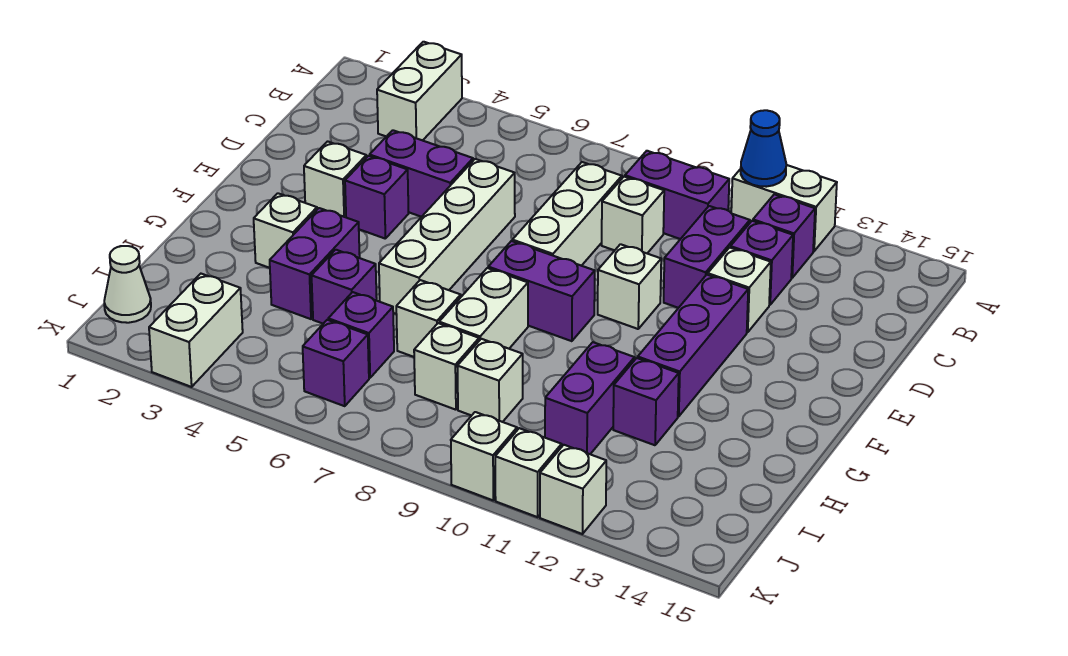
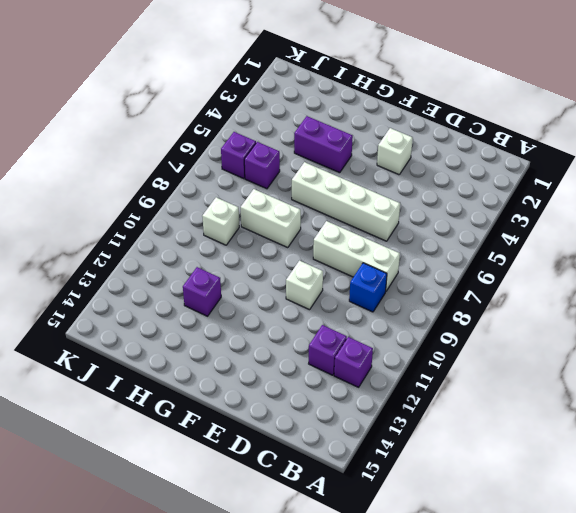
blue brick C9 level 1 -> white brick C9 level 1
none -> white brick A3:B3 level 1
none -> white brick A11:A12 level 1
none -> purple brick B9:B10 level 1
none -> purple brick C11:D11 level 1

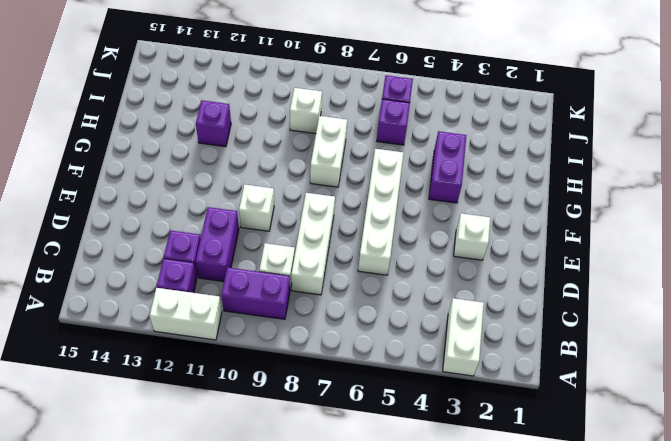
none -> purple brick D4:D5 level 1
none -> white brick D12 level 1
none -> purple brick E4 level 1
none -> purple brick E12:G12 level 1

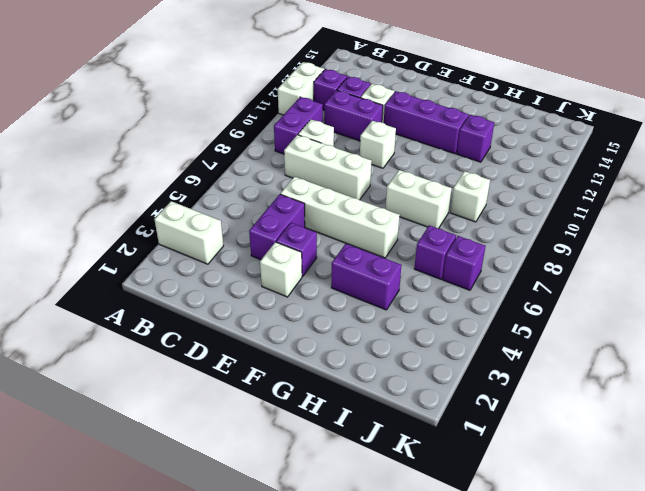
none -> purple brick F8:F9 level 1
none -> white brick G3 level 1
none -> purple brick H5 level 1
none -> white brick H7 level 1

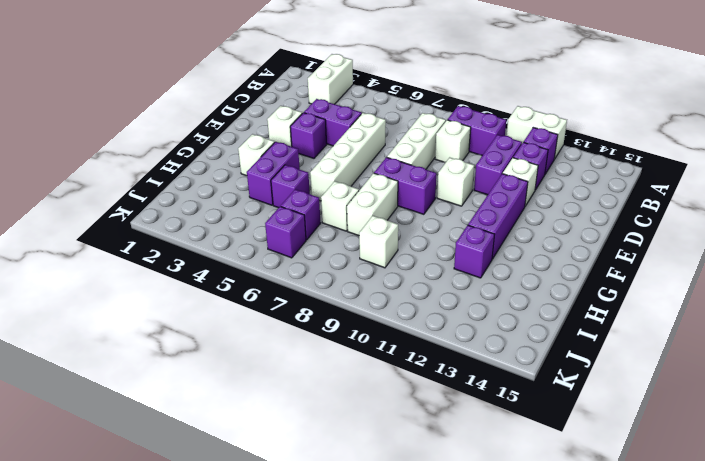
none -> purple brick H11:I11 level 1
none -> white brick I8 level 1
none -> white cone J1 level 1
none -> white brick J3:K3 level 1

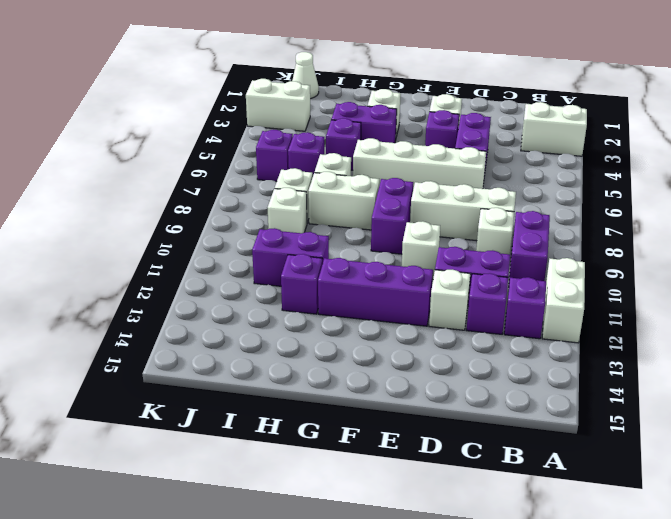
none -> white brick K10 level 1
none -> white brick K11 level 1
none -> white brick K12 level 1
none -> blue cone A11 level 2

